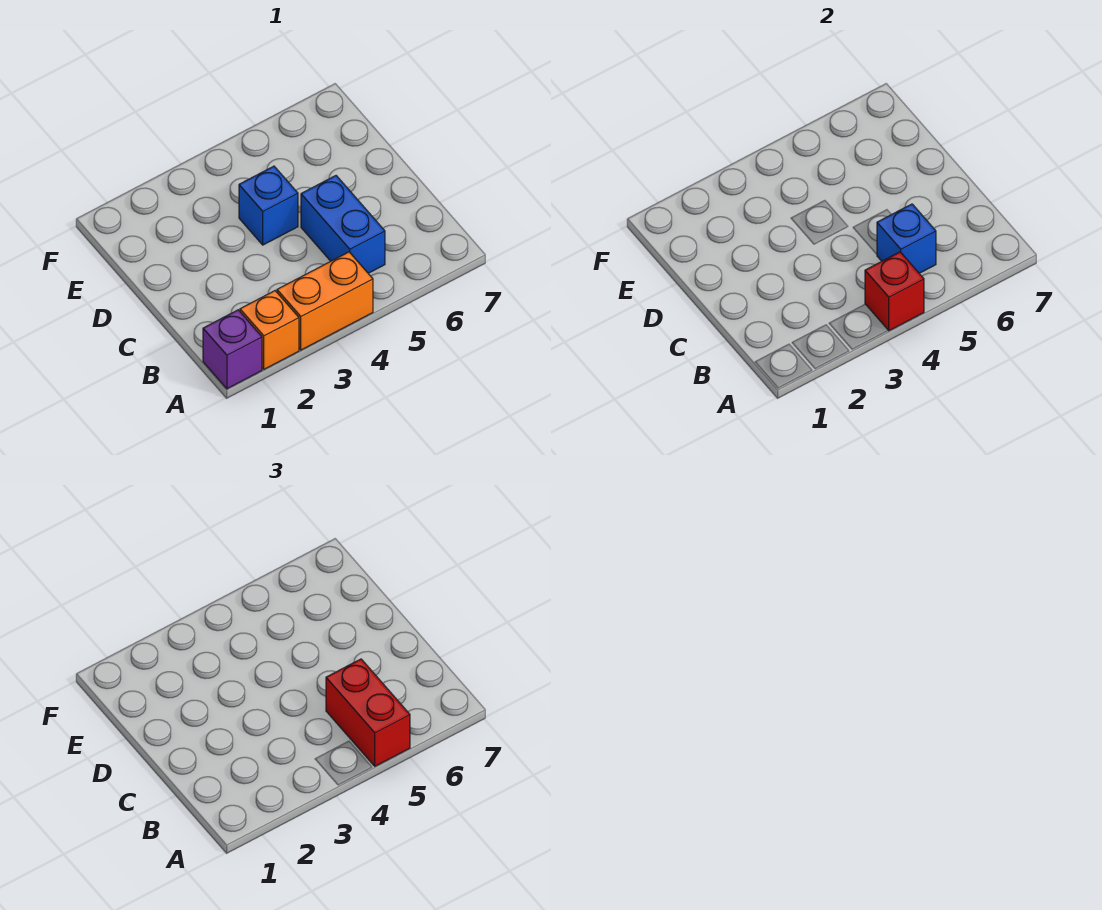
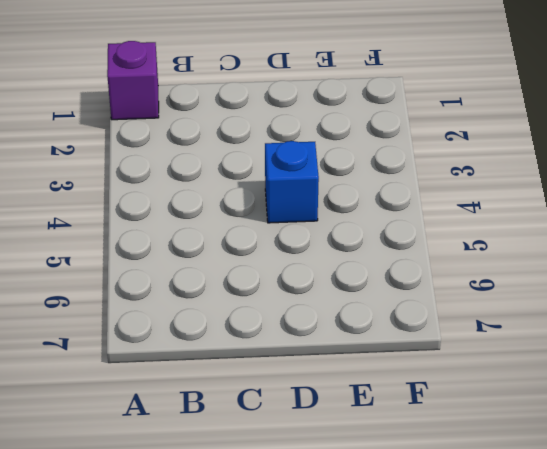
none -> orange brick A2 level 1
none -> orange brick A3:A4 level 1

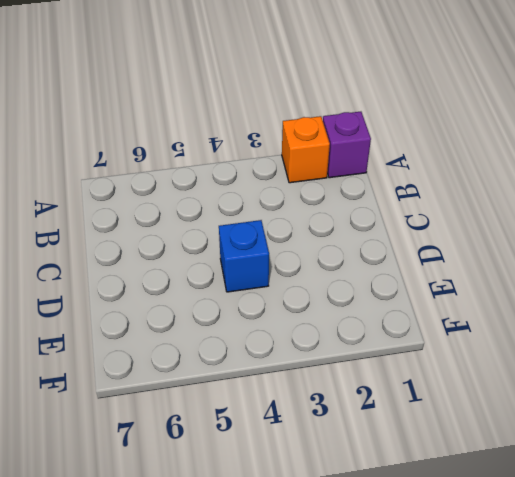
none -> orange brick A3:A4 level 1
none -> blue brick B5:C5 level 1

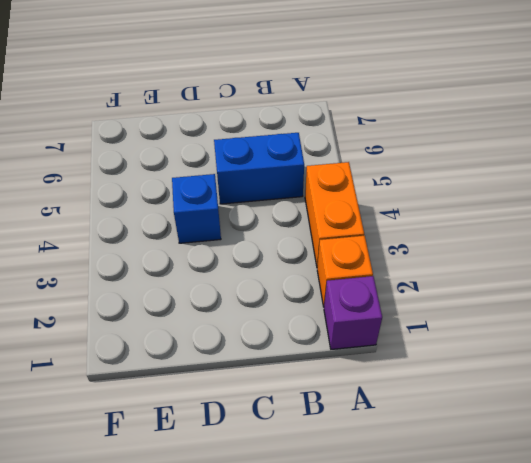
none -> red brick A4 level 2
none -> blue brick B5 level 2

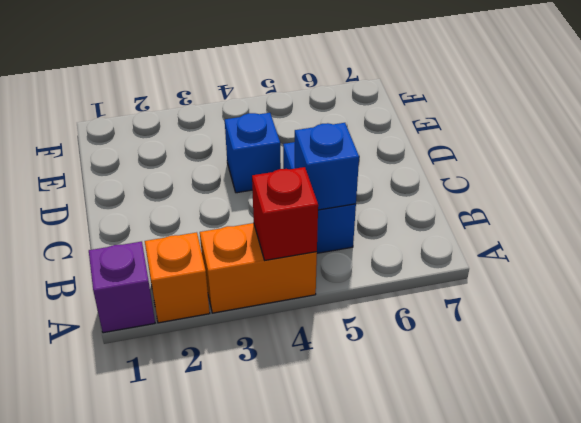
none -> red brick A5:B5 level 3

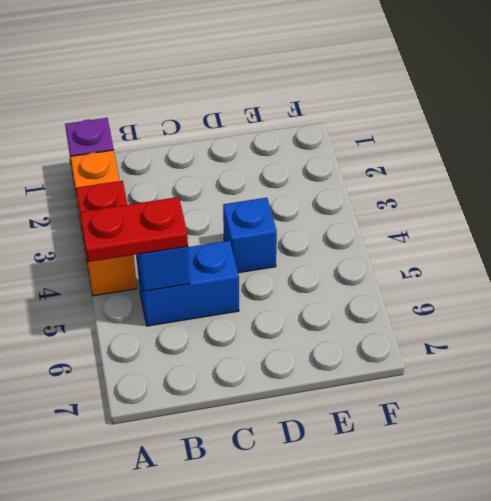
red plate A5:B5 level 3 -> red brick A5:B5 level 3

